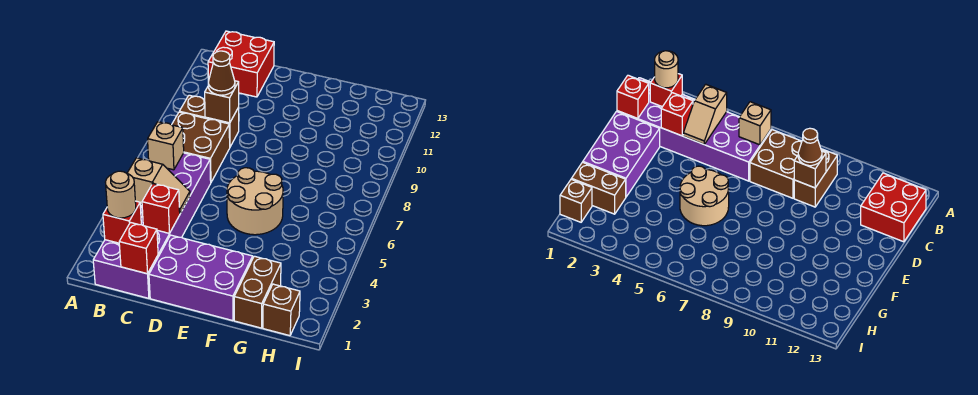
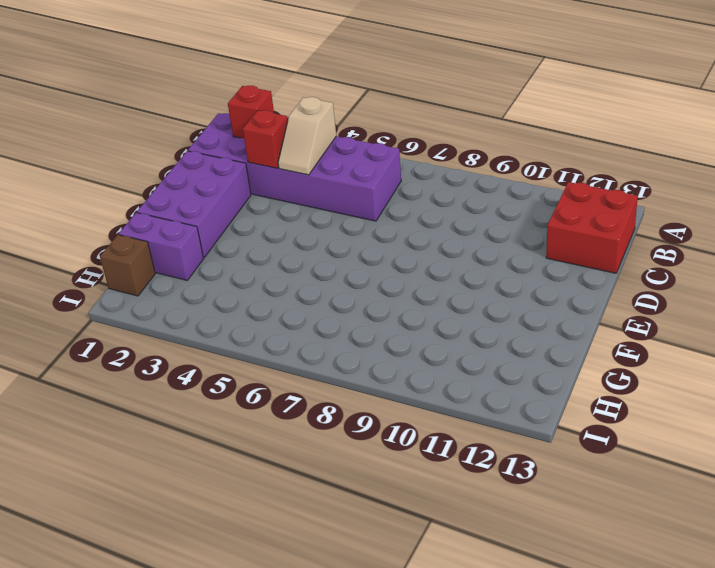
purple brick G1:G2 level 1 -> brown brick G1:G2 level 1
none -> brown brick B7:C8 level 1
none -> brown brick B9:C9 level 1
none -> tan round brick E5:F6 level 1

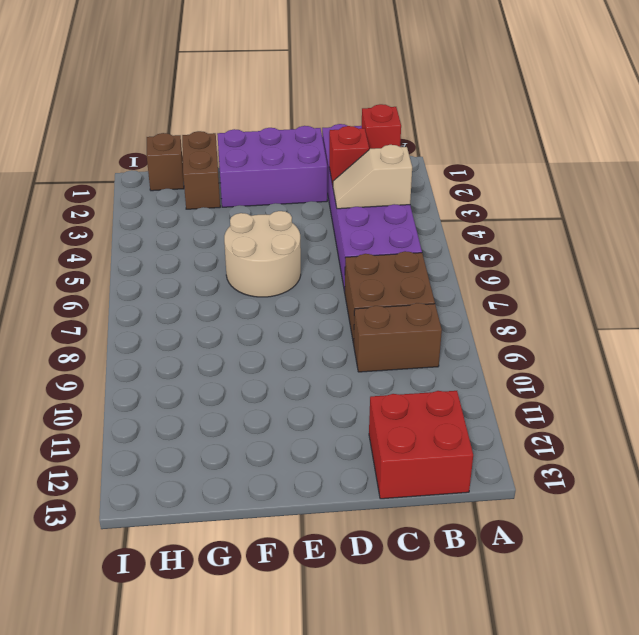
none -> tan brick B6 level 2
none -> red brick C1 level 2
none -> brown brick C9 level 2

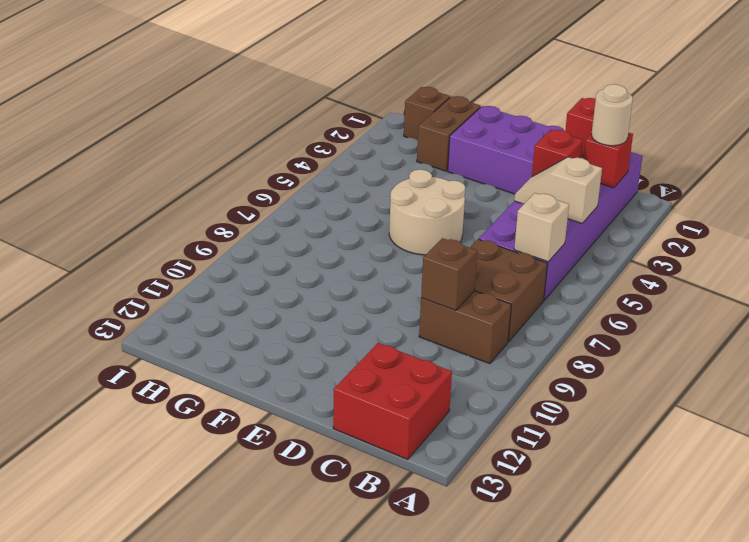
none -> brown cone C9 level 3

